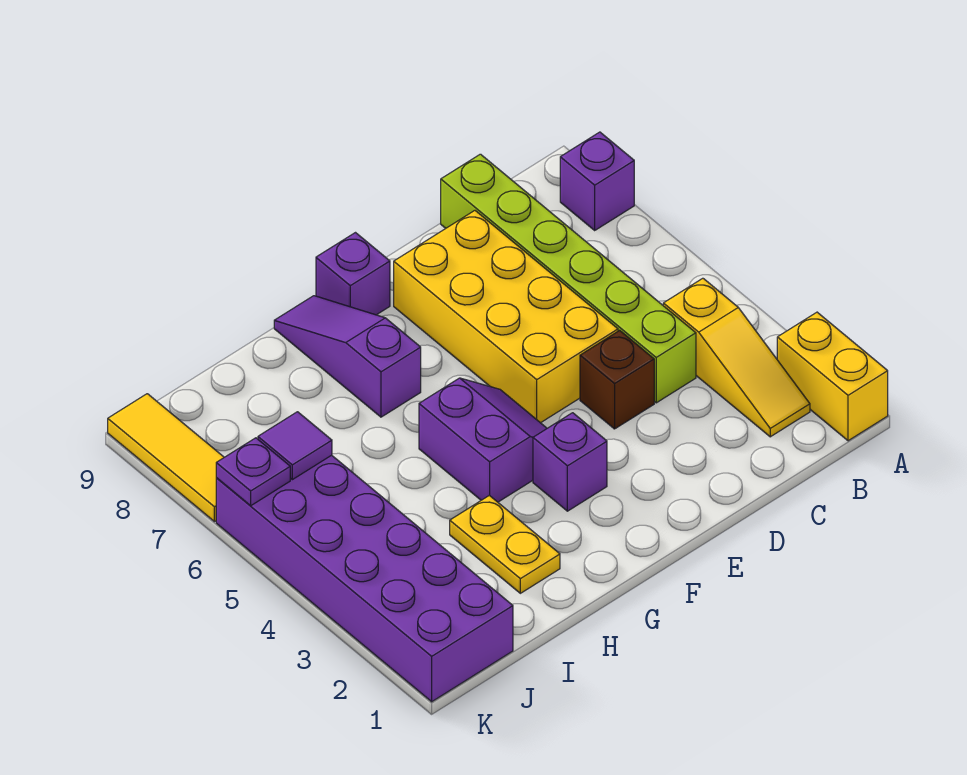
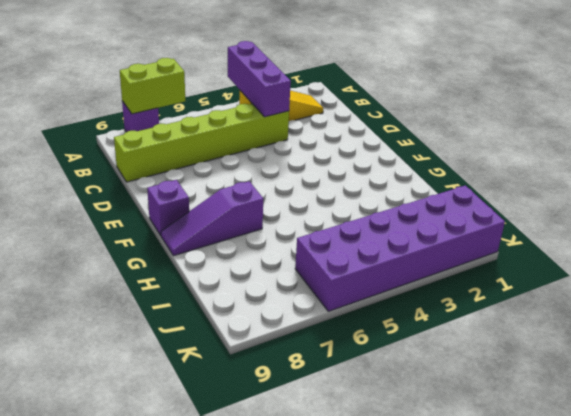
purple brick A4:C4 level 2 -> none
lime brick A7:A8 level 2 -> none
none -> yellow brick A1:A2 level 1
none -> brown brick D4 level 1
none -> yellow brick D5:E8 level 1

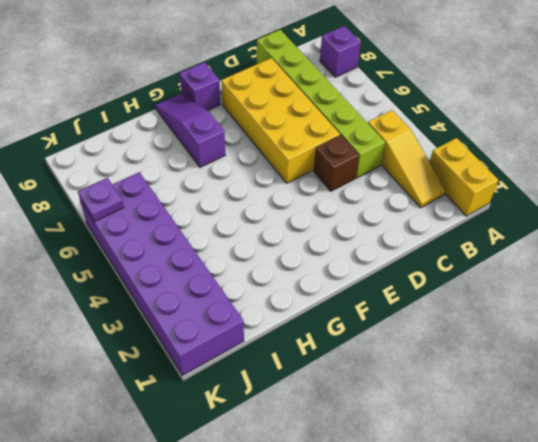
none -> purple brick F3 level 1
none -> purple slope F4:G5 level 1 top G
none -> yellow plate H2:H3 level 1

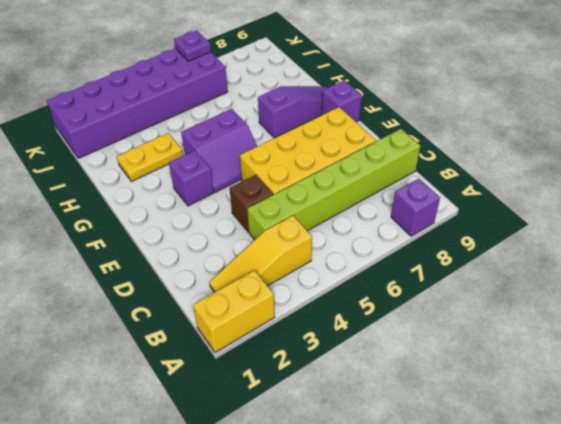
none -> yellow tile K7:K9 level 1
none -> purple tile J6 level 2

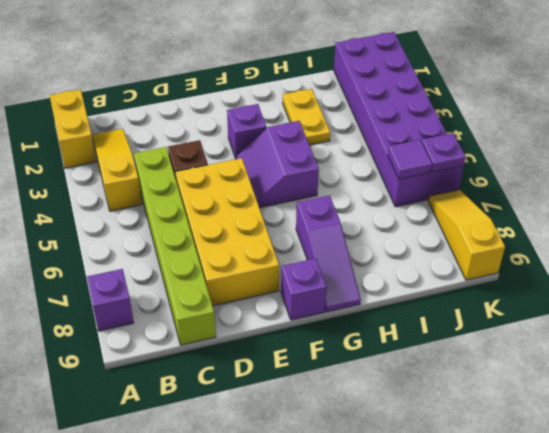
yellow slope K7:K9 level 1 top 9 -> yellow tile K7:K9 level 1

